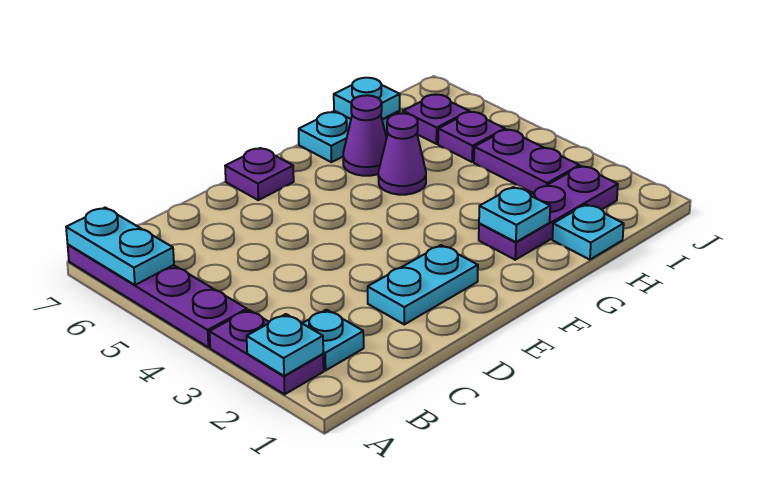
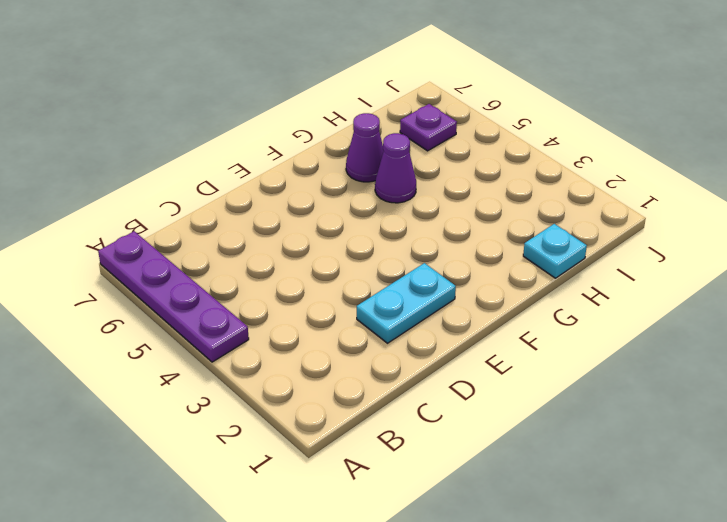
none -> purple plate A2:A3 level 1
none -> cyan plate B2 level 1
none -> purple plate E7 level 1

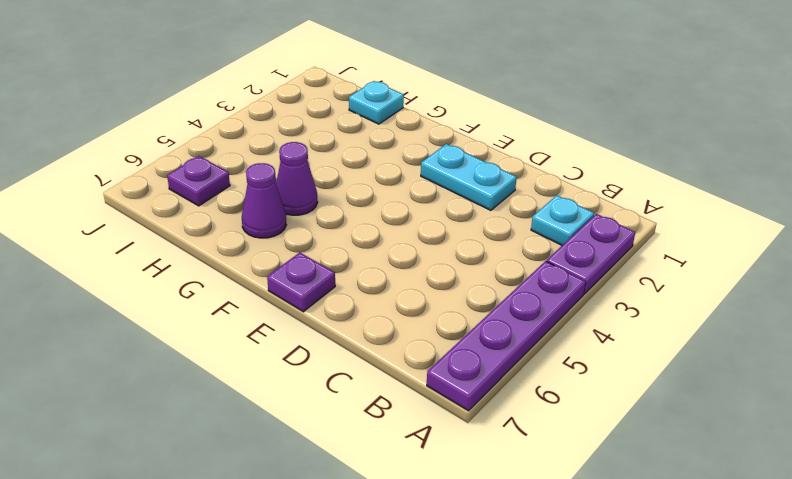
none -> purple plate G2:I2 level 1
none -> cyan plate G7:H7 level 1
none -> purple plate I3:I4 level 1

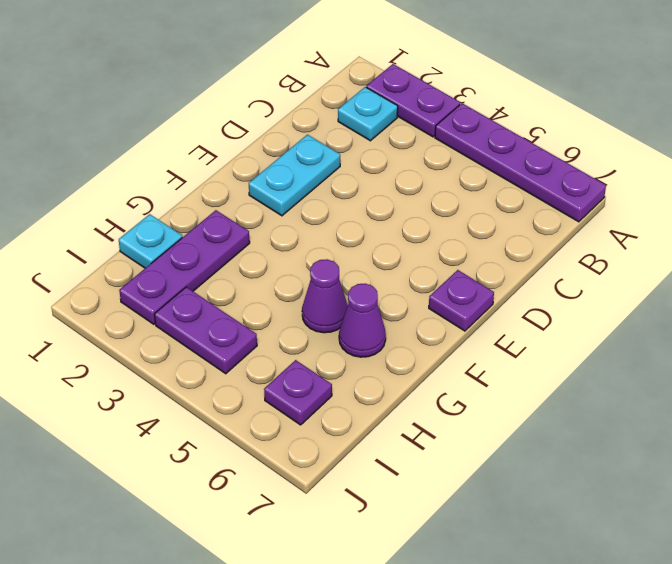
none -> cyan plate G7:H7 level 1
none -> purple plate I5 level 1
none -> cyan plate A2 level 2

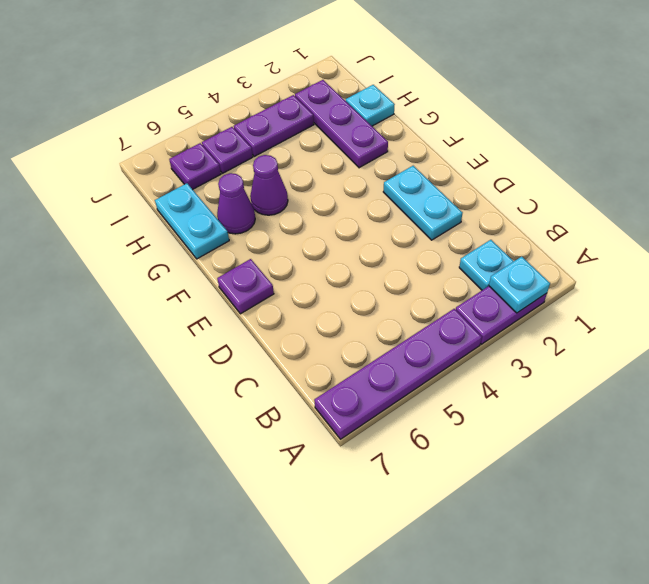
none -> cyan plate A6:A7 level 2
none -> cyan plate G2 level 2
none -> cyan plate H7 level 2

